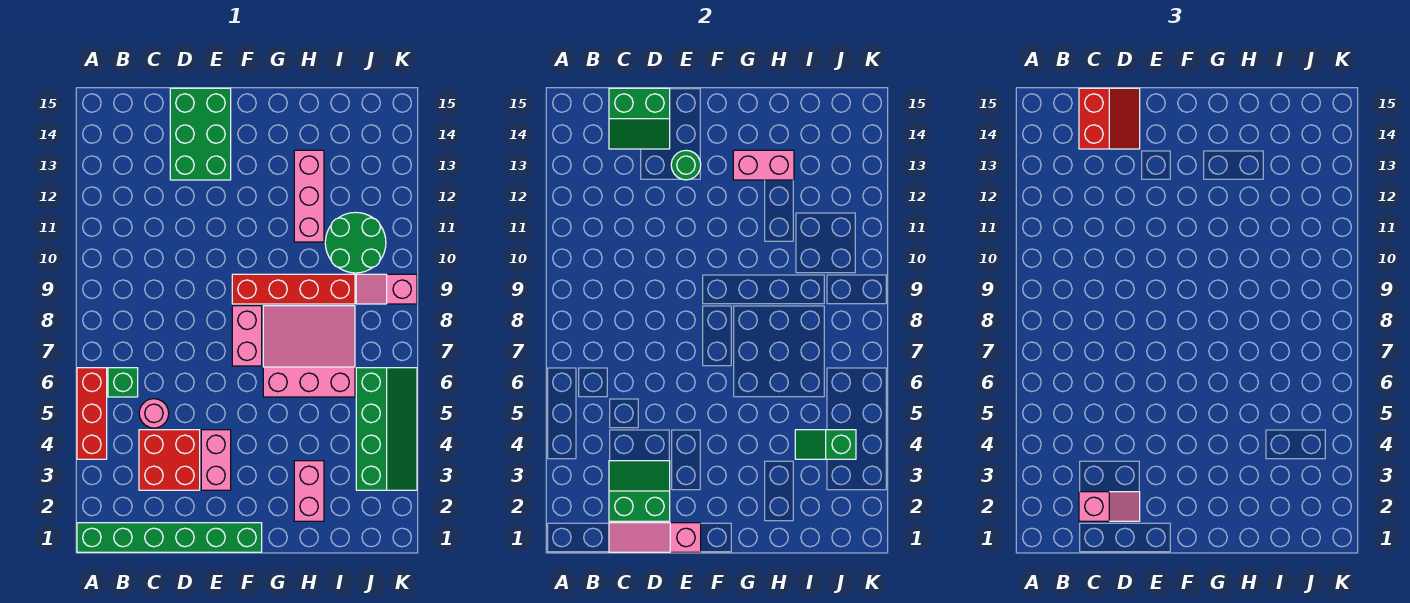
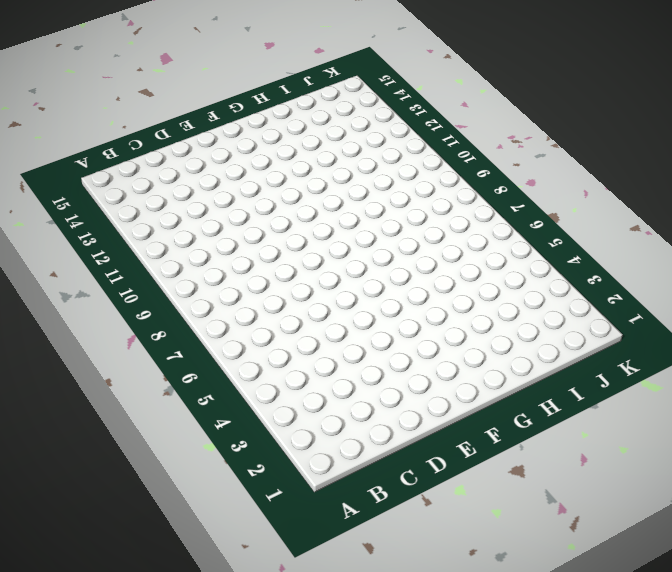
none -> green brick A1:F1 level 1
none -> red brick A4:A6 level 1
none -> green brick B6 level 1

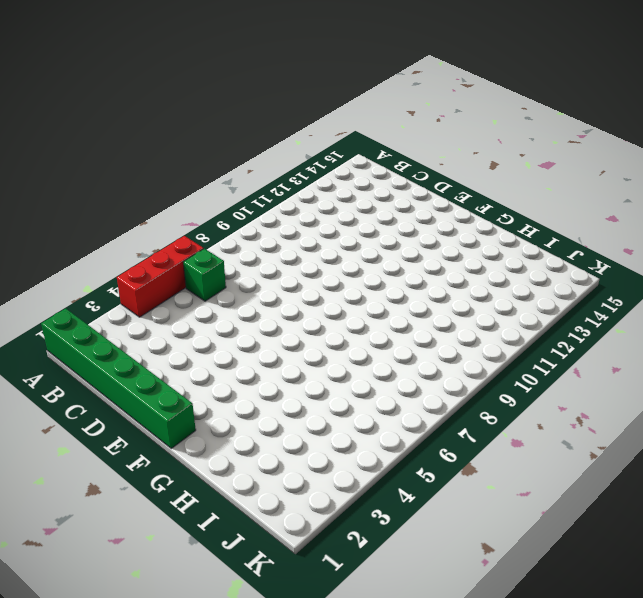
none -> red brick C3:D4 level 1
none -> pink round brick C5 level 1
none -> green brick D13:E15 level 1

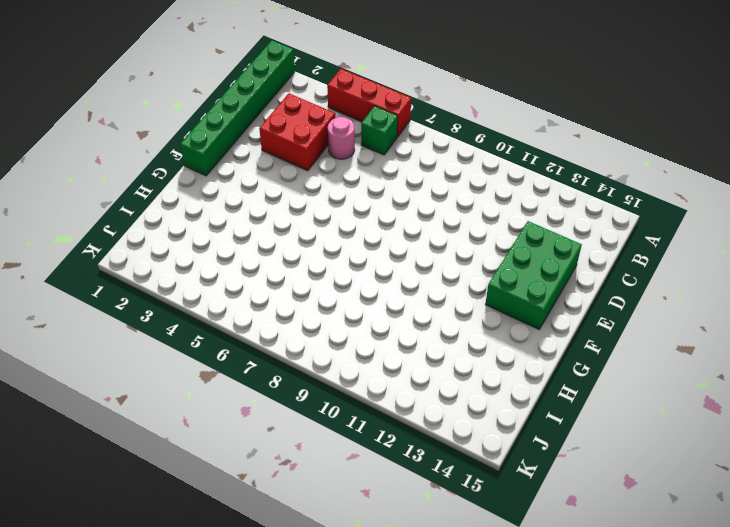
green brick D13:F14 level 1 -> green brick D13:E15 level 1
none -> pink brick E3:E4 level 1
none -> pink brick F7:F8 level 1
none -> red brick F9:I9 level 1

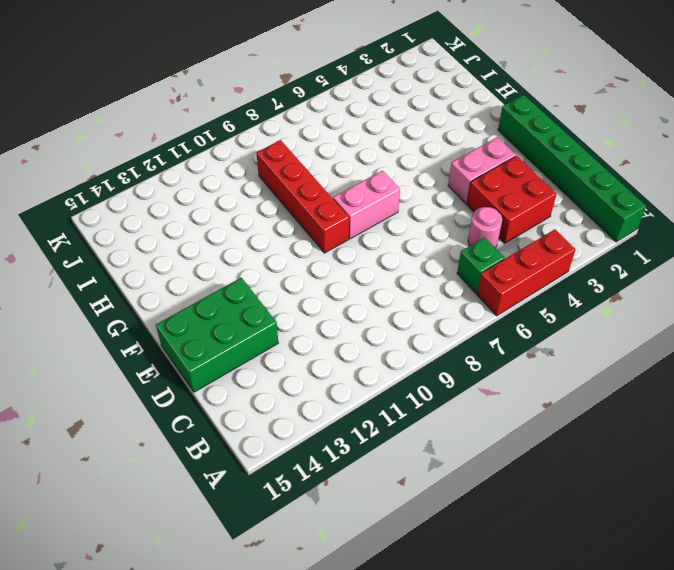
none -> pink slope G6:I8 level 1 top 6
none -> pink brick H2:H3 level 1
none -> pink brick H11:H13 level 1

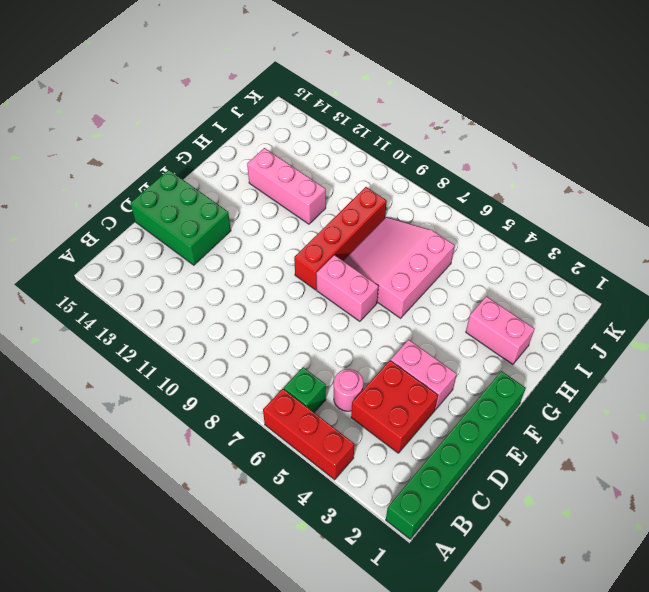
none -> green round brick I10:J11 level 1
none -> green slope J3:K6 level 1 top J
none -> pink slope J9:K9 level 1 top K

